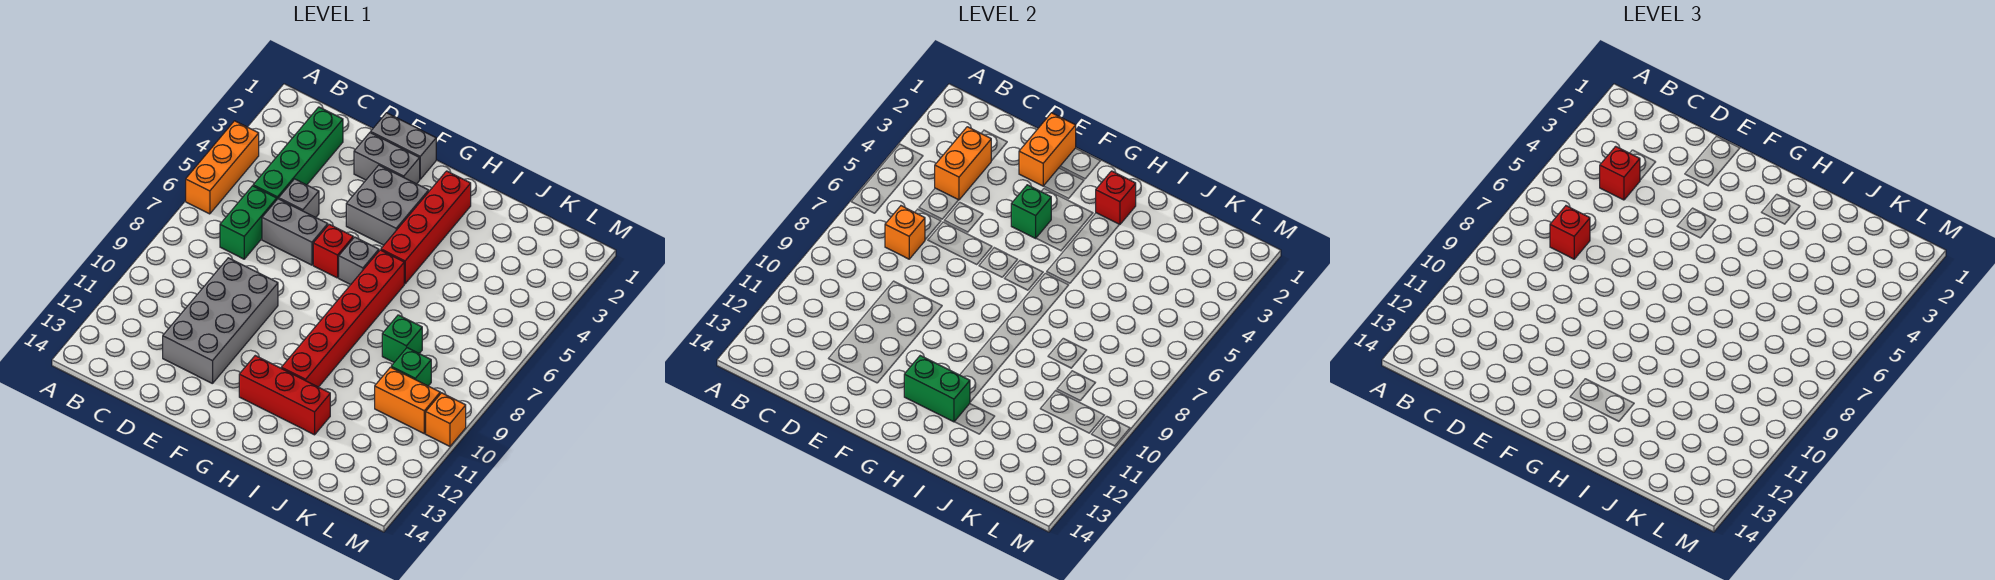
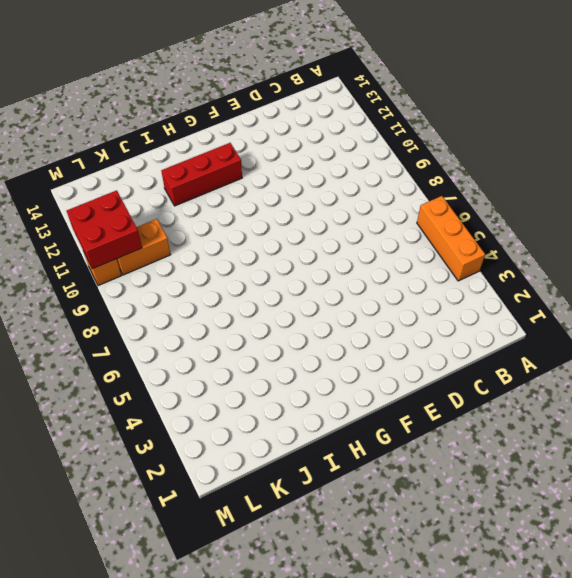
red brick L10:M11 level 2 -> none
none -> green brick C2:C5 level 1
none -> green brick C6:C7 level 1
none -> grey brick D5 level 1

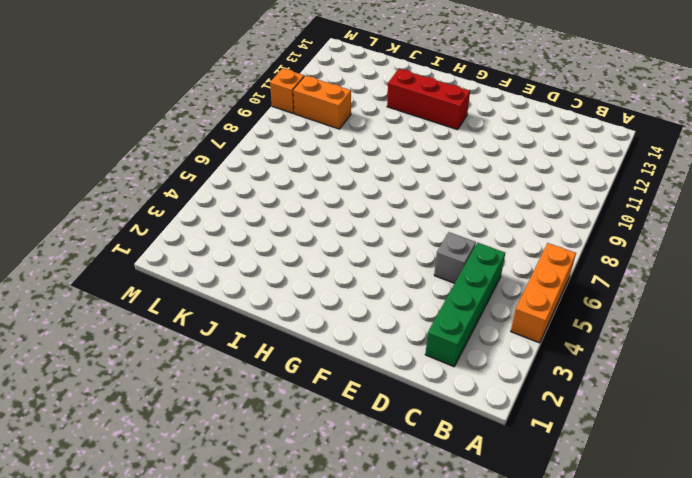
none -> green brick C6:C7 level 1
none -> grey brick D6:E6 level 1
none -> grey brick D9:E12 level 1

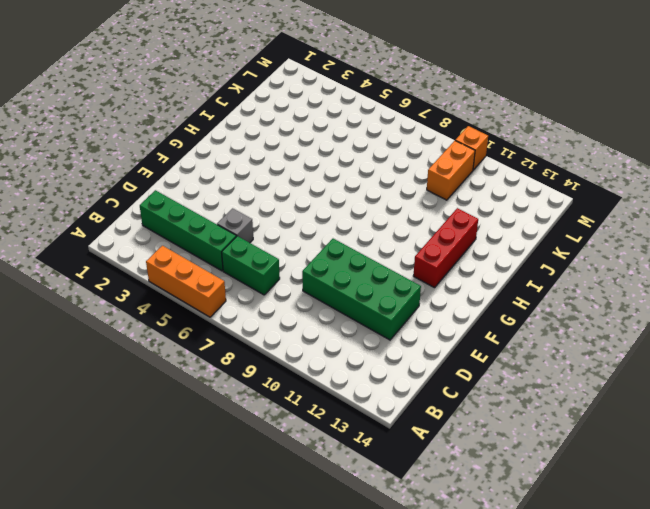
green brick D9:E12 level 1 -> grey brick D9:E12 level 1
none -> grey brick D6:E6 level 1
none -> grey brick E1:F1 level 1
none -> grey brick E2:F2 level 1

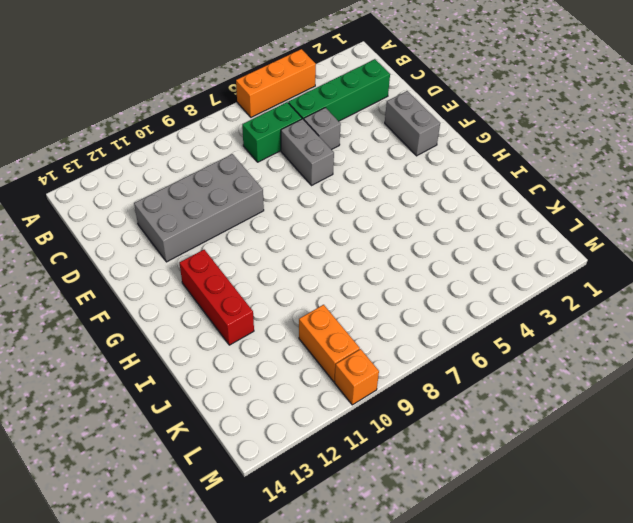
none -> grey brick E1:F1 level 1
none -> grey brick F3:G4 level 1
none -> red brick F6 level 1

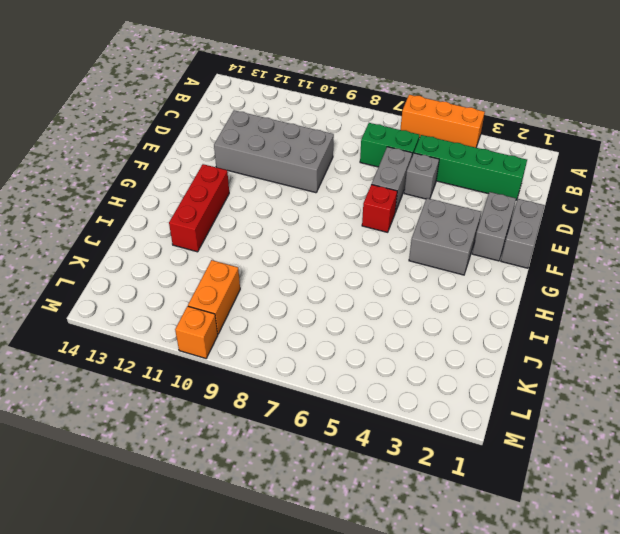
none -> grey brick G6 level 1
none -> red brick H2:H5 level 1
none -> red brick H6:H11 level 1

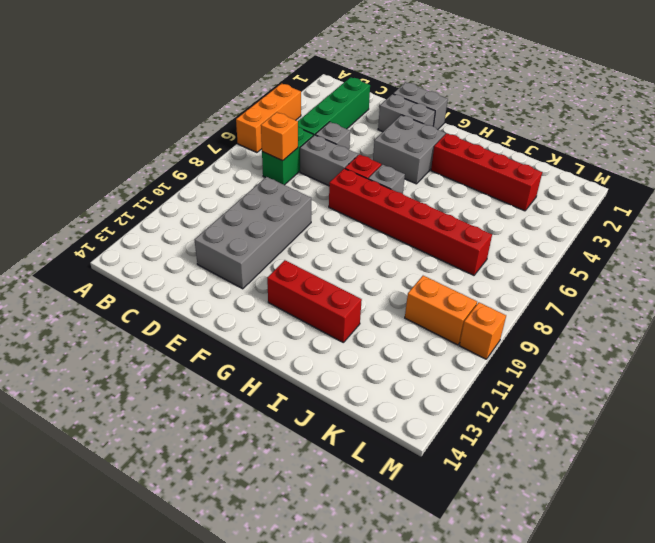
red brick F7:K7 level 1 -> red brick H6:H11 level 1
red brick H3:K3 level 1 -> red brick H2:H5 level 1
none -> green brick J8 level 1
none -> green brick K9 level 1
none -> orange brick C3:C4 level 2

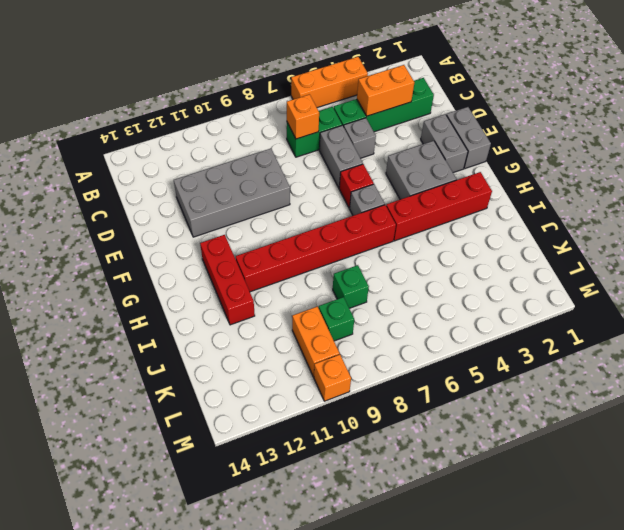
none -> orange brick E1:E2 level 2
none -> green brick F4 level 2
none -> green brick G12:H12 level 2

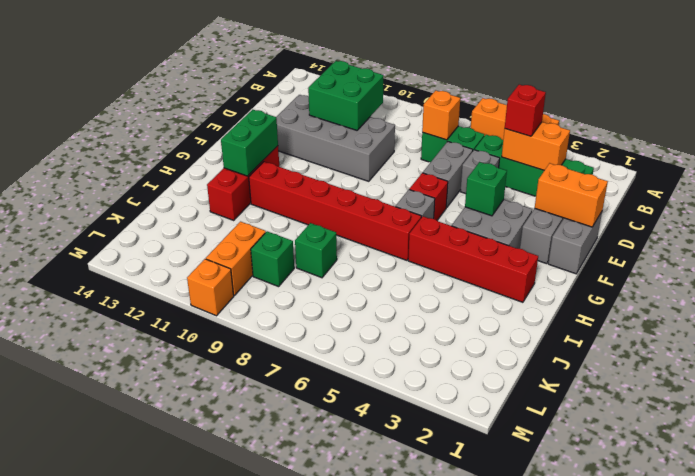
green brick C10:D11 level 2 -> none
none -> red brick H2 level 2
none -> red brick C7 level 3

